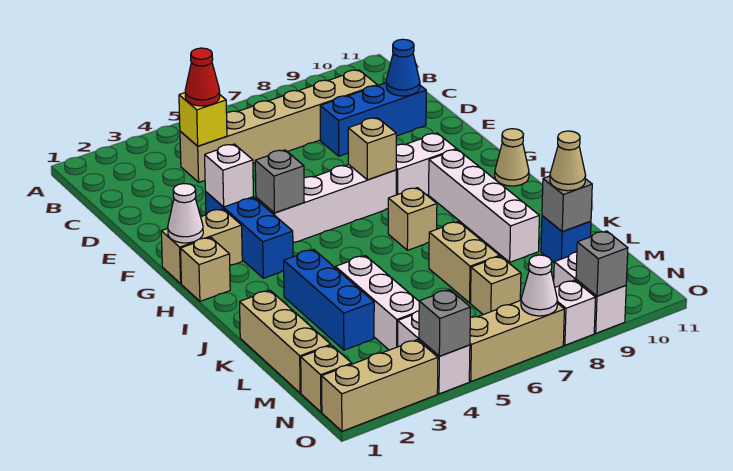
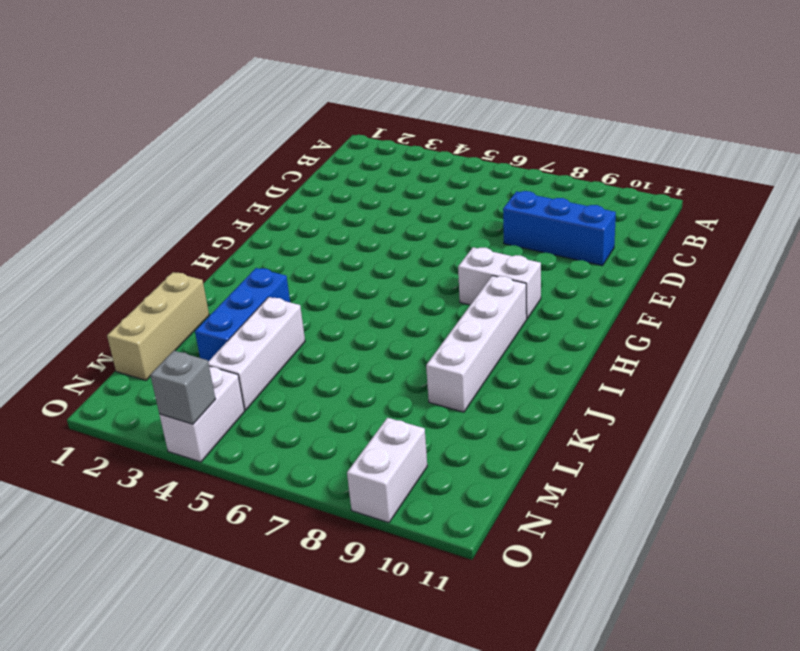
none -> tan brick C4:C9 level 1
none -> blue brick F3:H3 level 1
none -> tan brick G1:G2 level 1
none -> white brick G4:G7 level 1

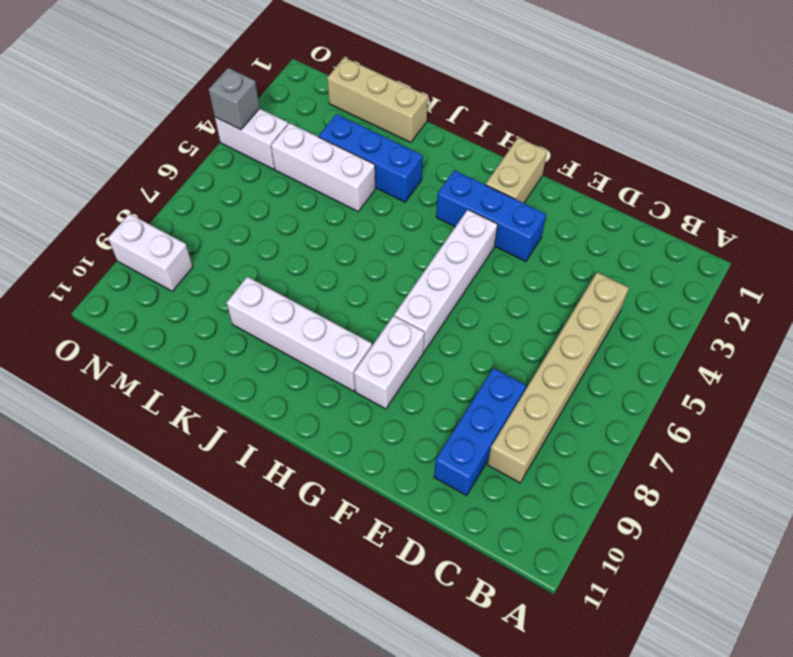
none -> tan brick H1 level 1
none -> tan cone H11 level 1
none -> tan brick I7 level 1
none -> tan brick K7:L7 level 1

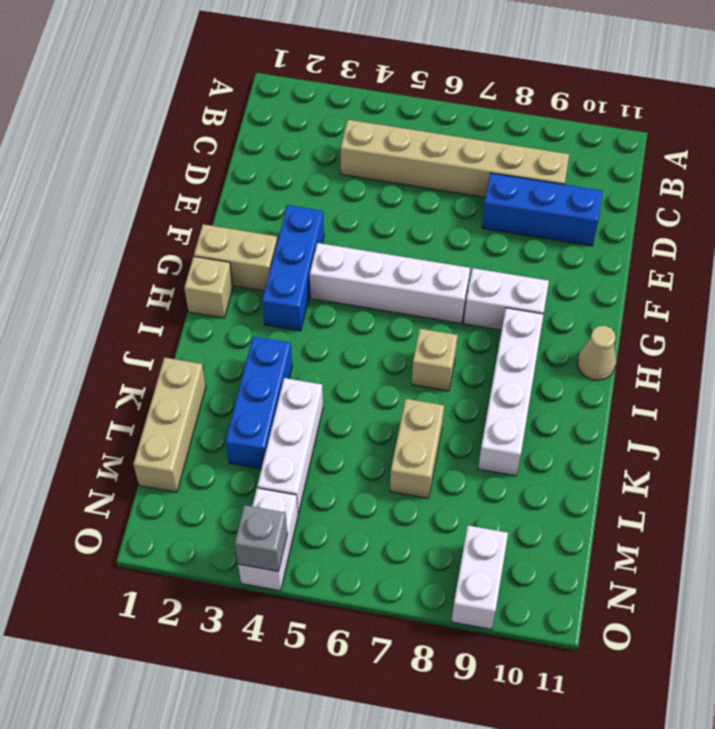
none -> blue brick L10 level 1
none -> tan brick M7 level 1
none -> tan brick N1 level 1
none -> tan brick O1:O3 level 1

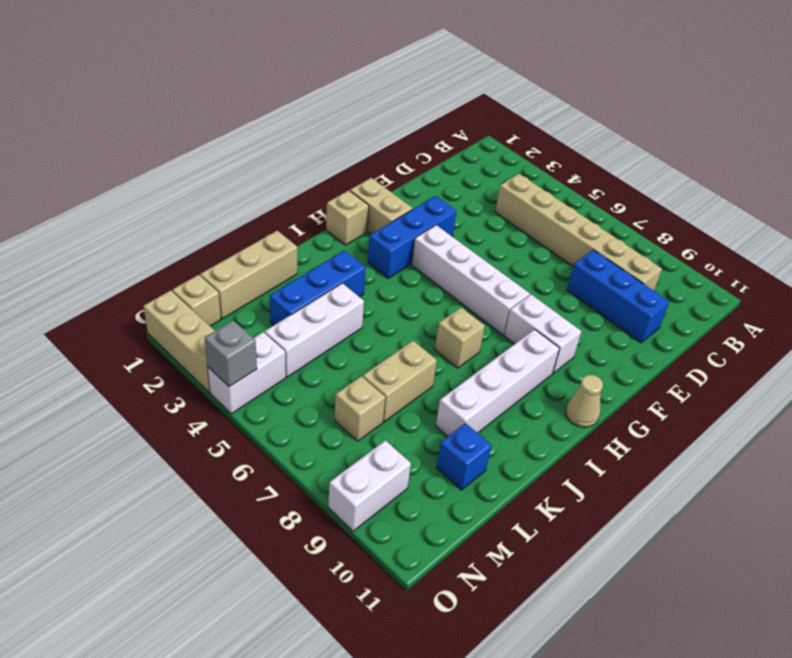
none -> tan brick O5:O7 level 1
none -> white brick O8 level 1
none -> yellow brick C4 level 2
none -> blue cone D10 level 2

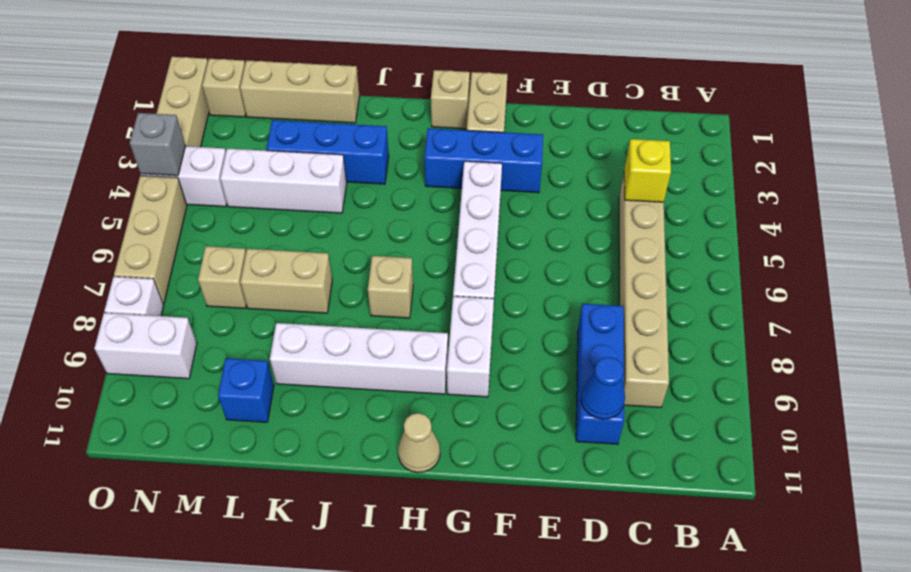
none -> white brick F3 level 2
none -> white cone G1 level 2
none -> grey brick G4 level 2
none -> tan brick G7 level 2

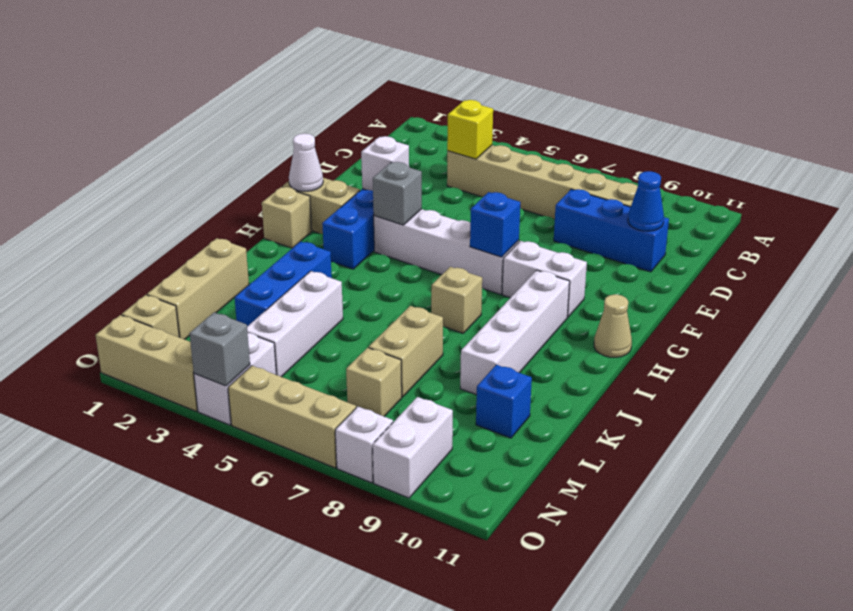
blue brick G7 level 2 -> tan brick G7 level 2
none -> grey brick L10 level 2
none -> white cone O7 level 2
none -> grey brick O9 level 2
none -> red cone C4 level 3

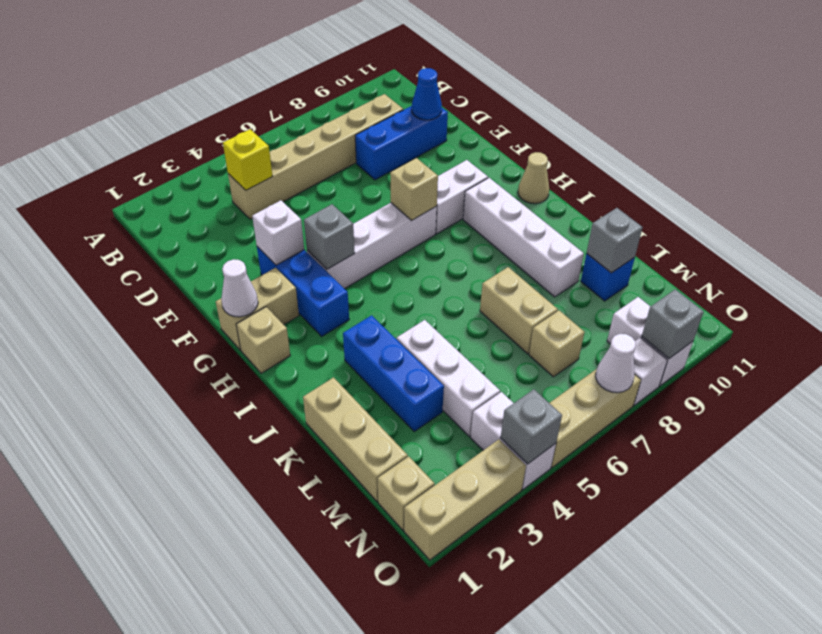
none -> tan brick I7 level 1
none -> red cone C4 level 3
none -> tan cone L10 level 3

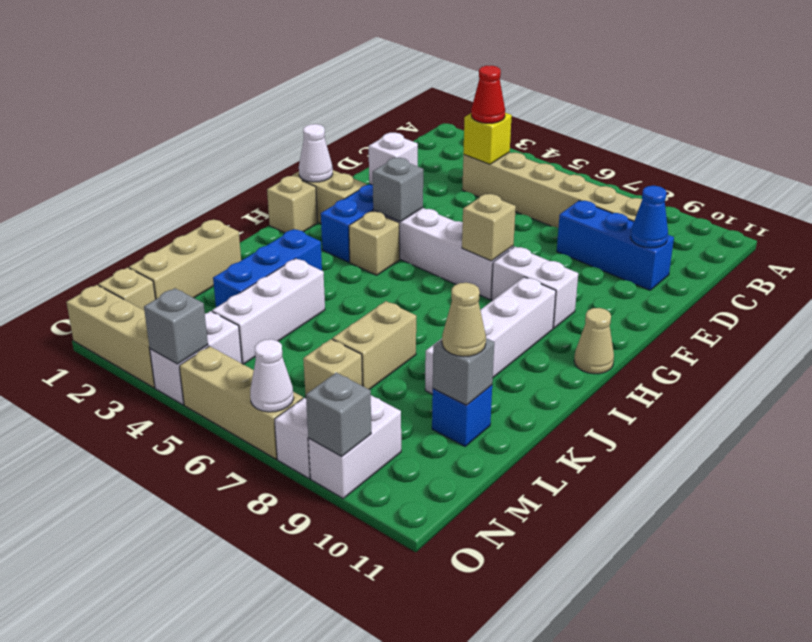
tan brick H4 level 1 -> tan brick I7 level 1

